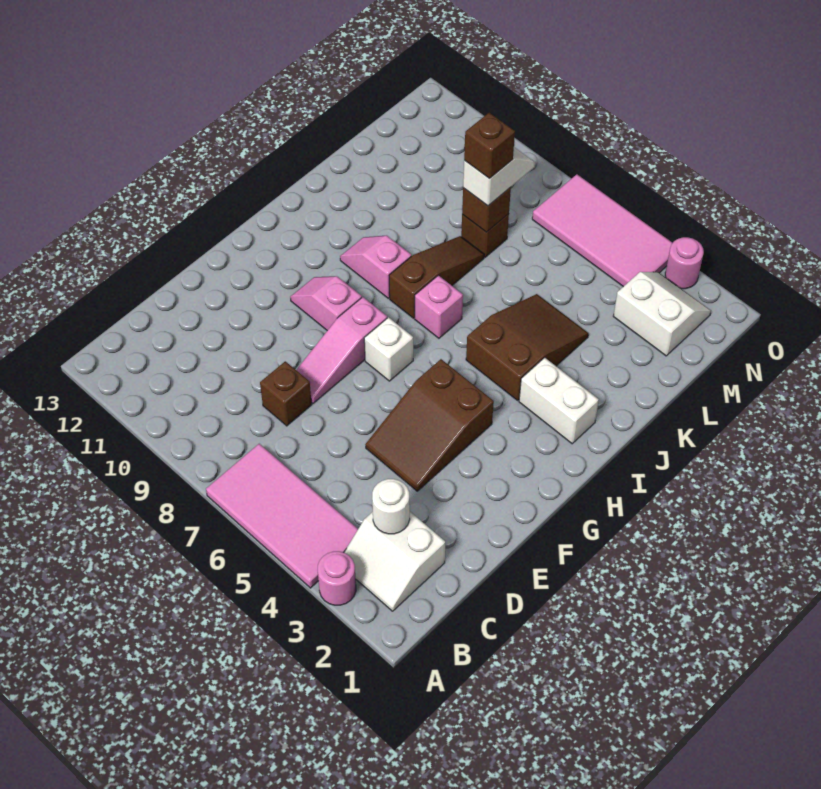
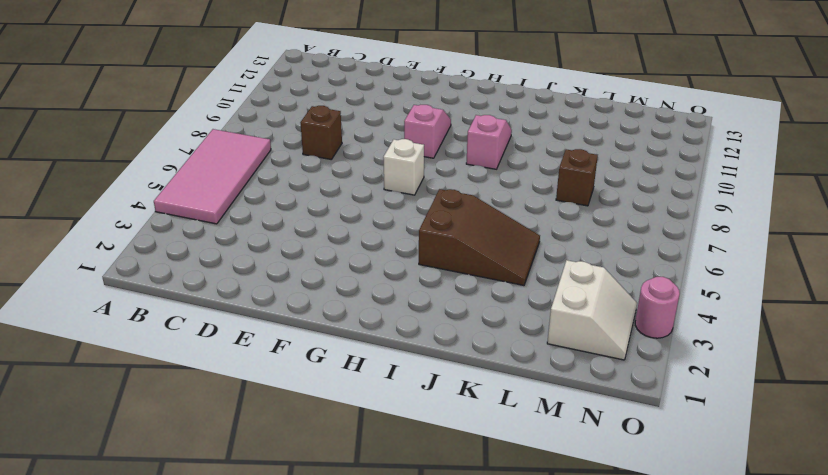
none -> pink round brick A3 level 1
none -> white slope B2:C3 level 1 top C
none -> brown slope E4:G5 level 1 top G

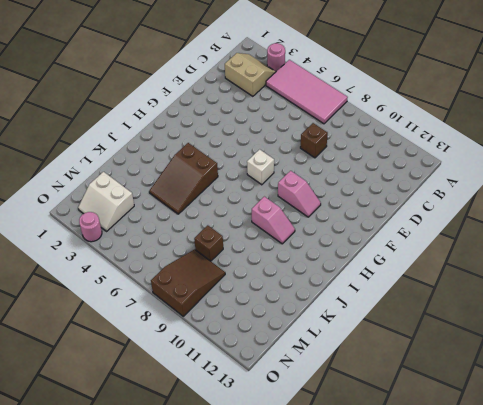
tan slope B2:C3 level 1 top C -> white slope B2:C3 level 1 top C
brown slope M8:O9 level 1 top O -> brown slope E4:G5 level 1 top G
none -> pink slope E8:G8 level 1 top G
none -> white brick I2:I3 level 1
none -> pink brick I7 level 1

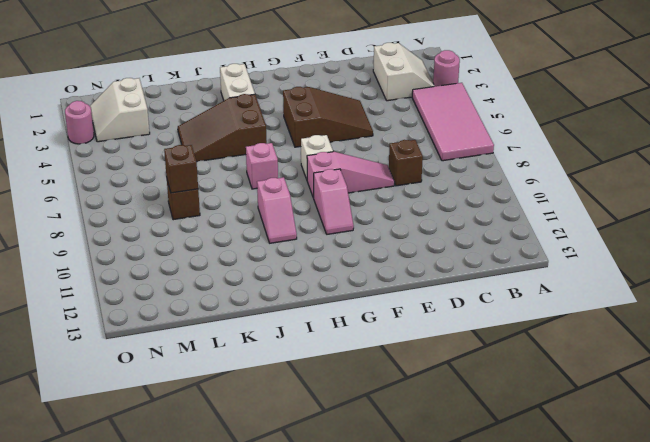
none -> brown slope I8:K8 level 1 top I
none -> pink tile N4:O7 level 1
none -> white round brick C3 level 2

